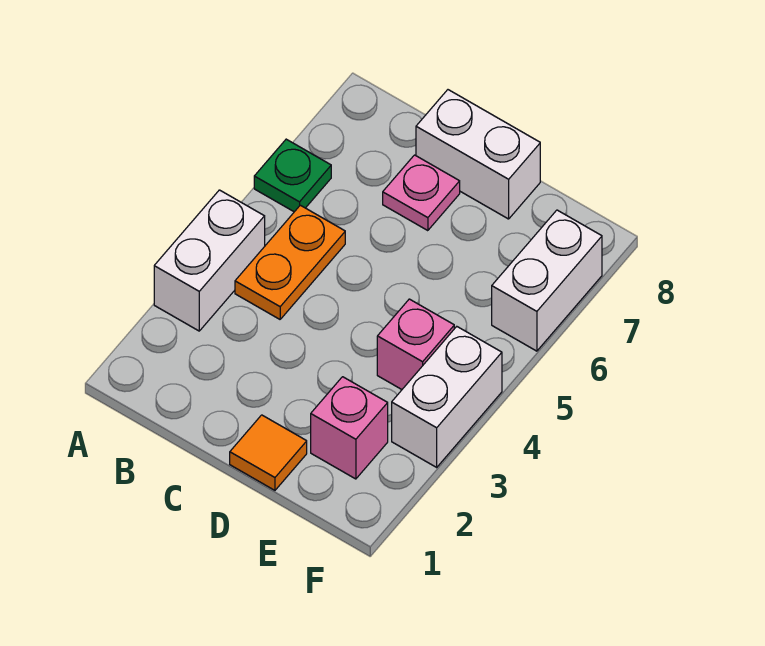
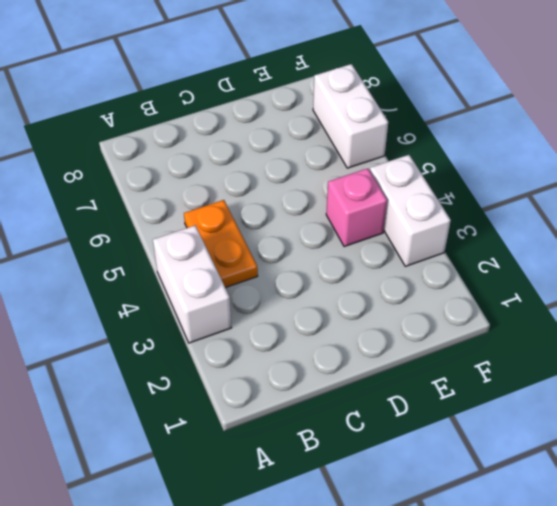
none -> green plate A6 level 1
none -> pink plate C7 level 1

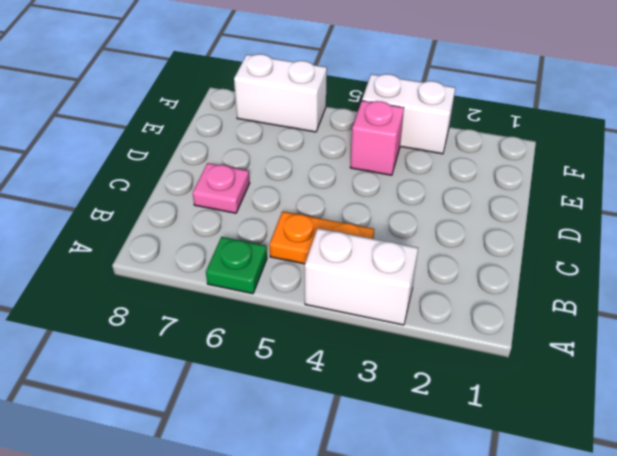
none -> white brick C8:D8 level 1
none -> orange tile D1 level 1

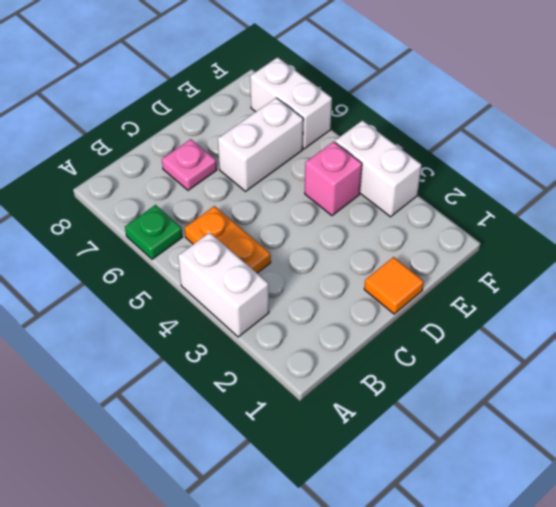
white brick D6:E6 level 1 -> white brick C8:D8 level 1
none -> pink brick E2 level 1

